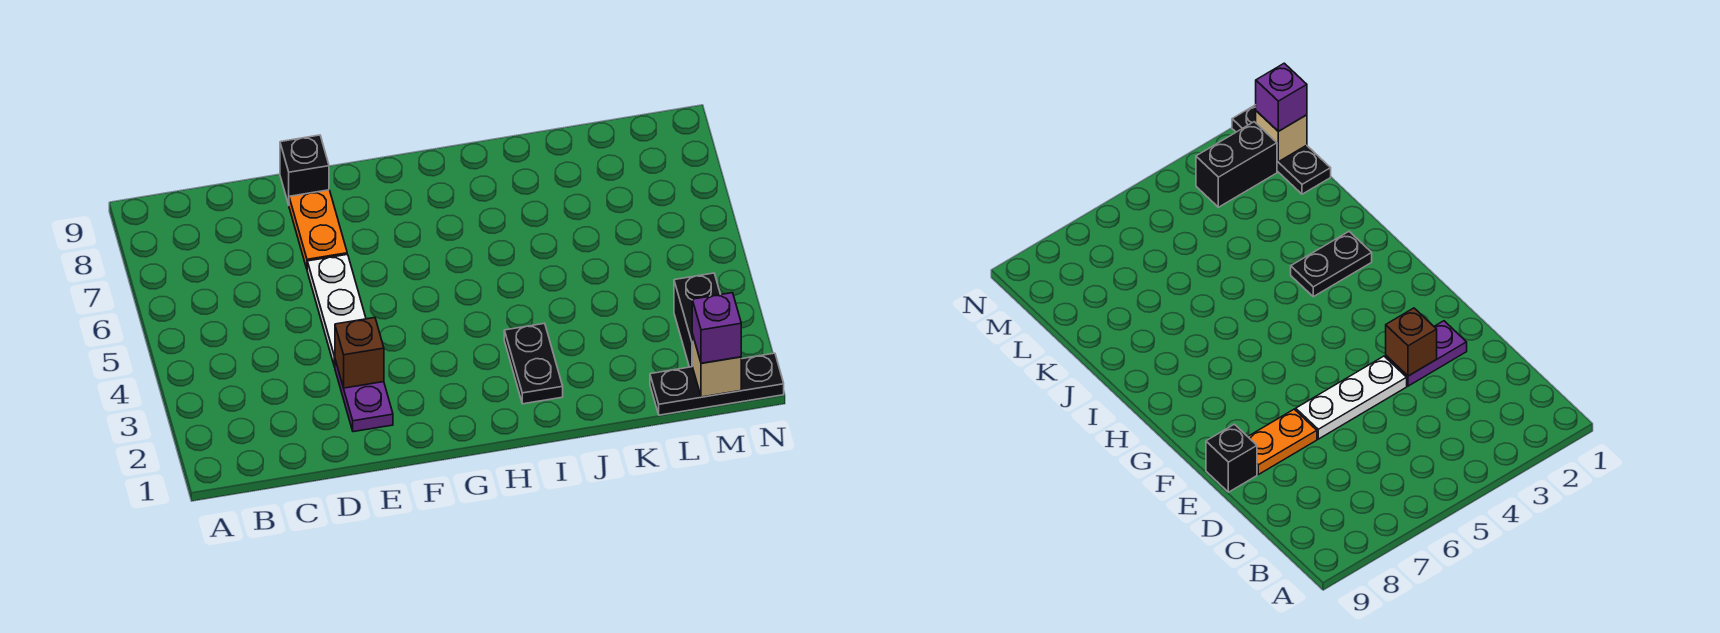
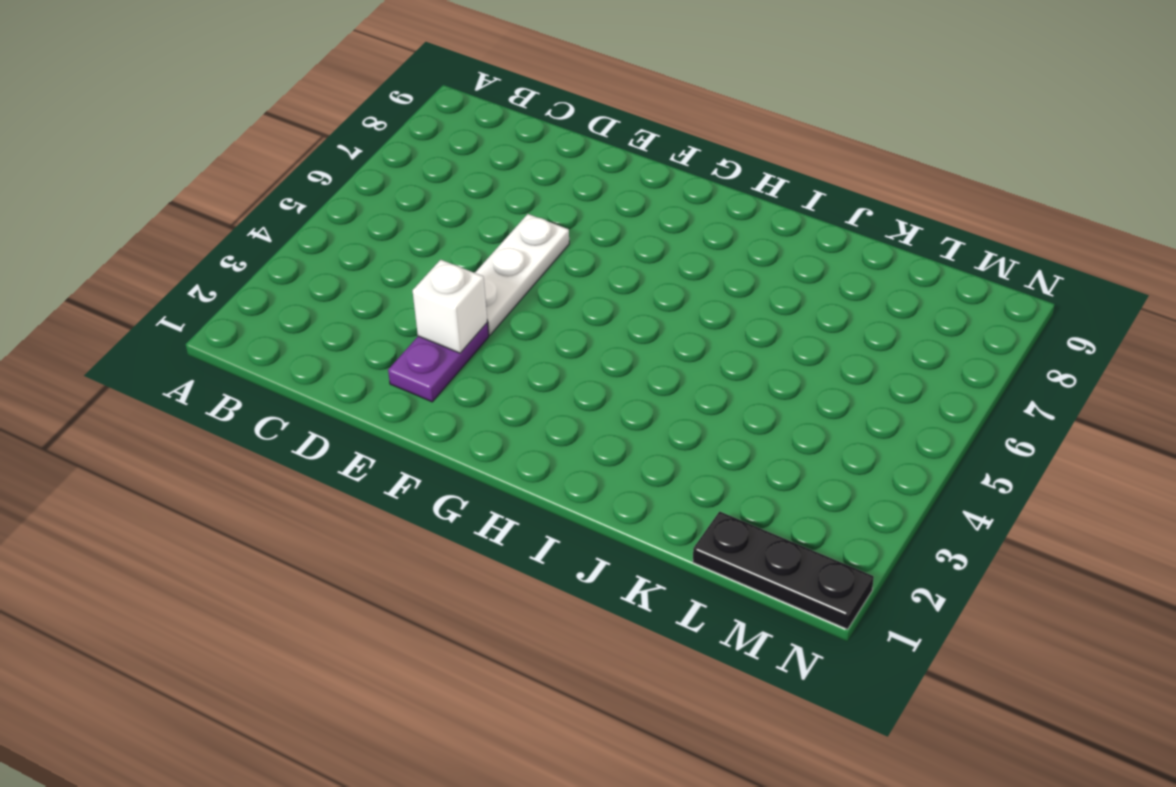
white brick E3 level 2 -> brown brick E3 level 2
none -> orange plate E7:E8 level 1
none -> black brick E9 level 1

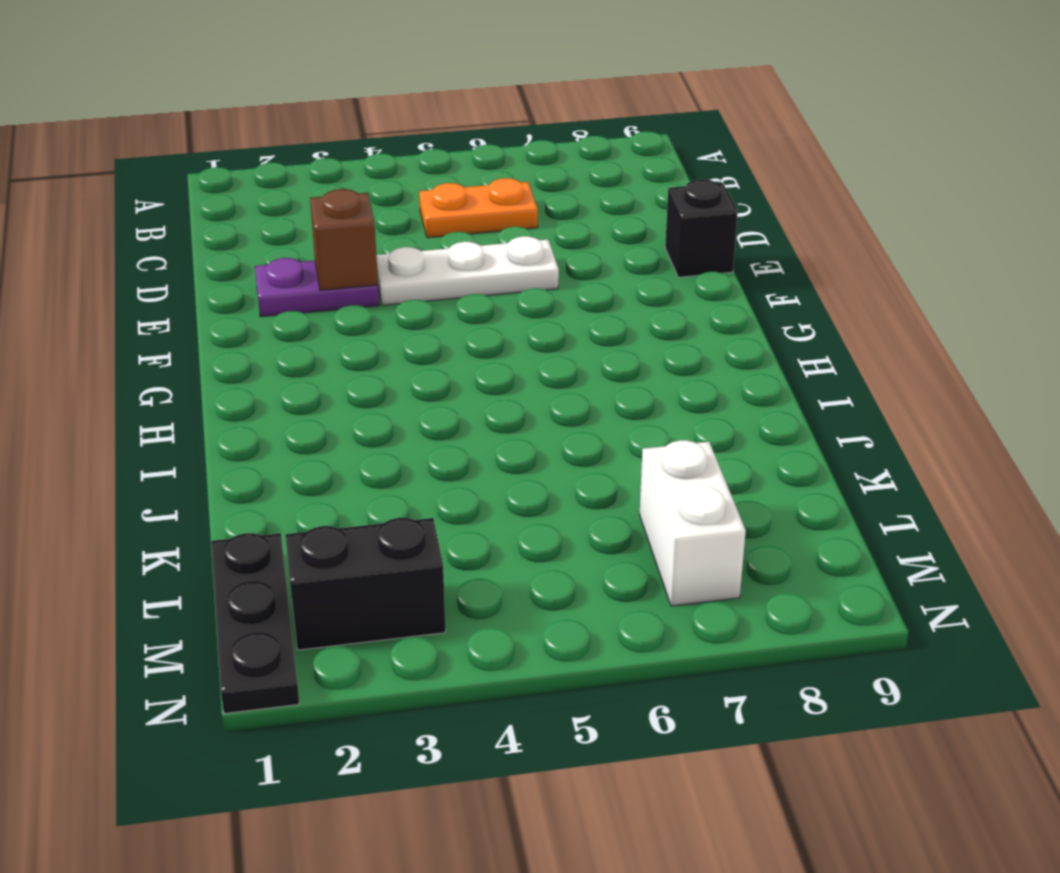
orange plate C5:C6 level 1 -> orange plate E7:E8 level 1
white brick L7:M7 level 1 -> none
none -> black plate I2:I3 level 1
none -> tan brick M1 level 2

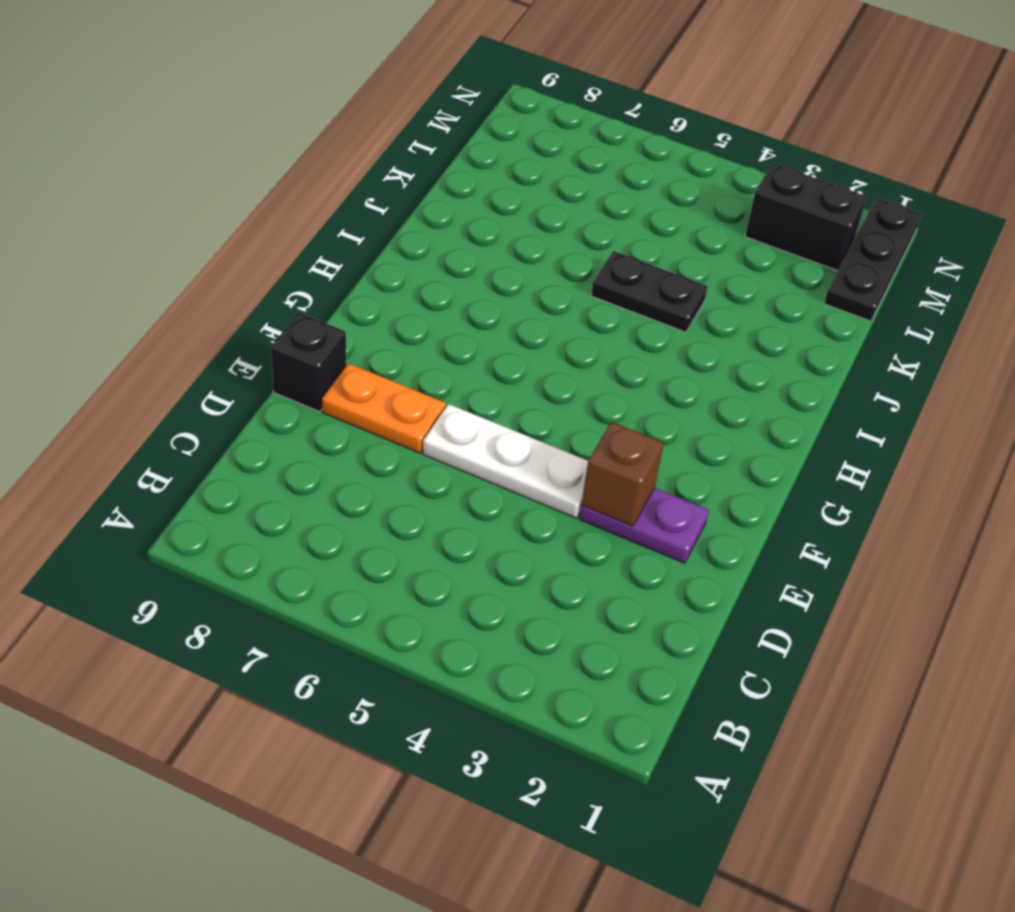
black plate J4:J5 level 1 -> black plate I2:I3 level 1
none -> tan brick M1 level 2
none -> purple brick M1 level 3

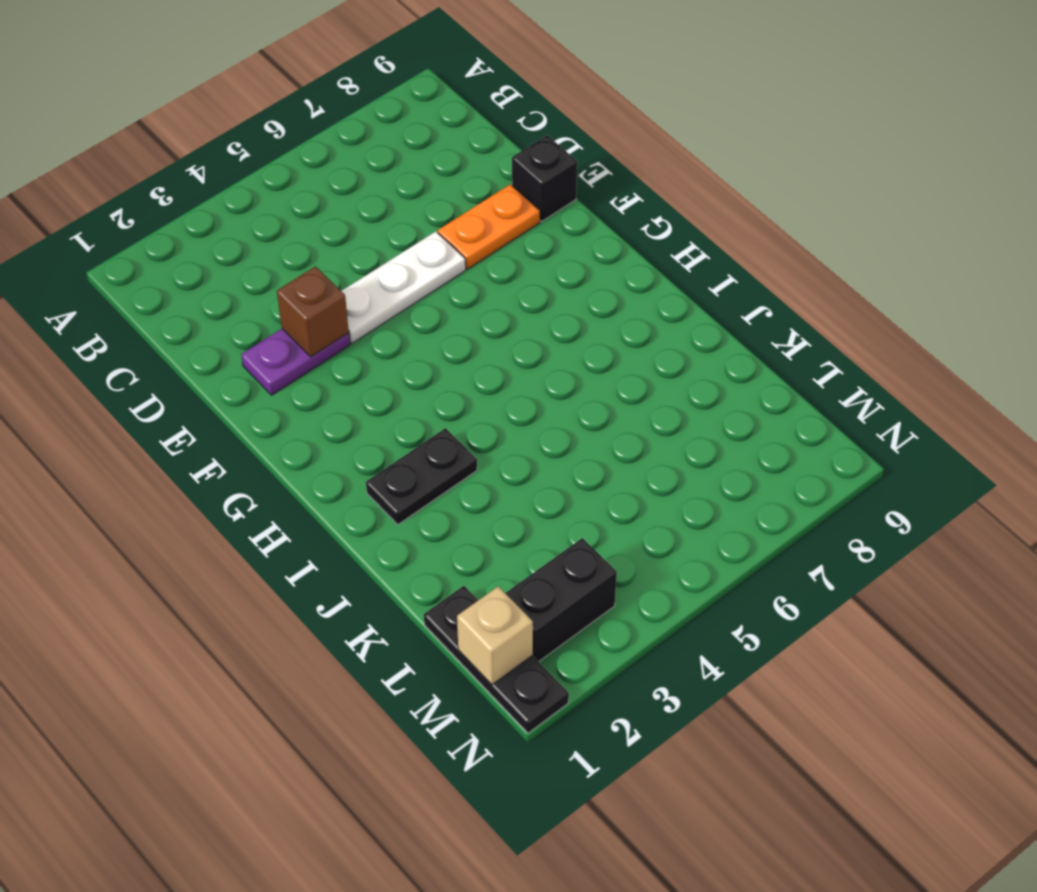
none -> purple brick M1 level 3

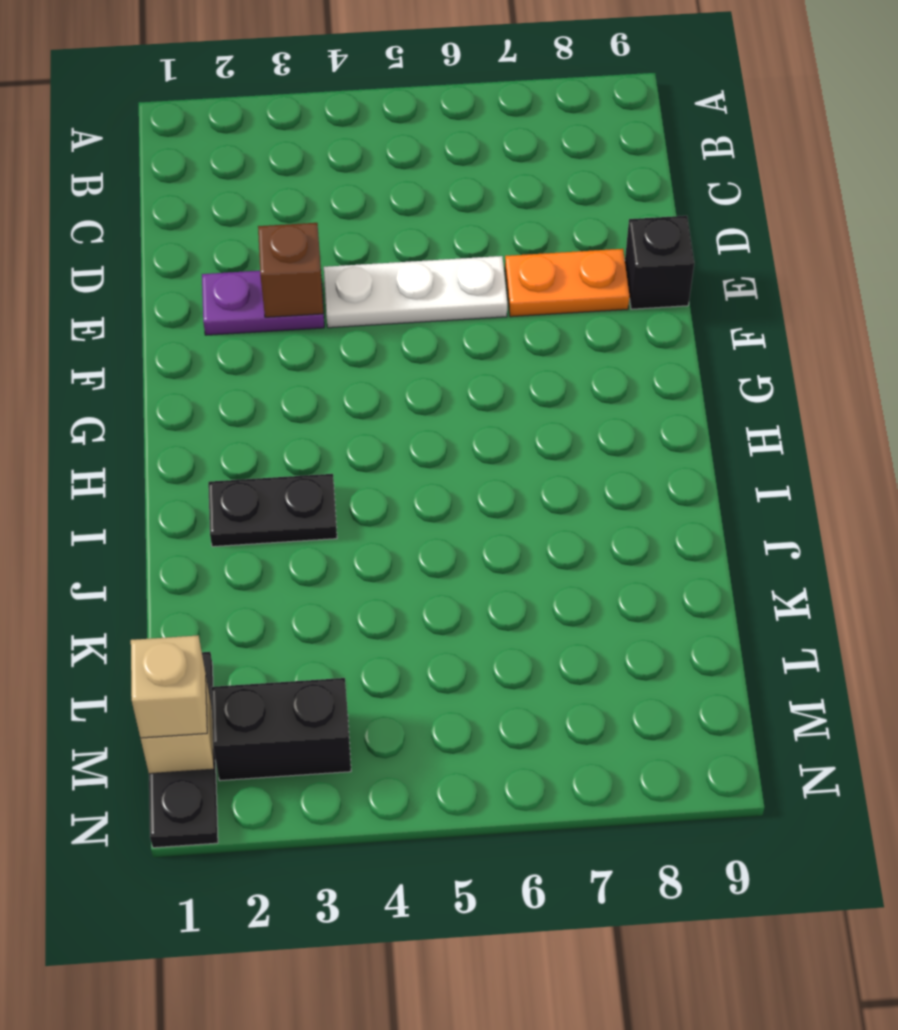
tan brick M1 level 3 -> purple brick M1 level 3

